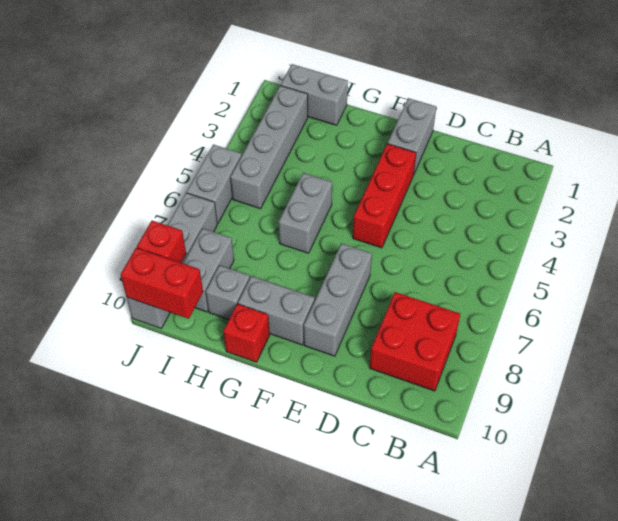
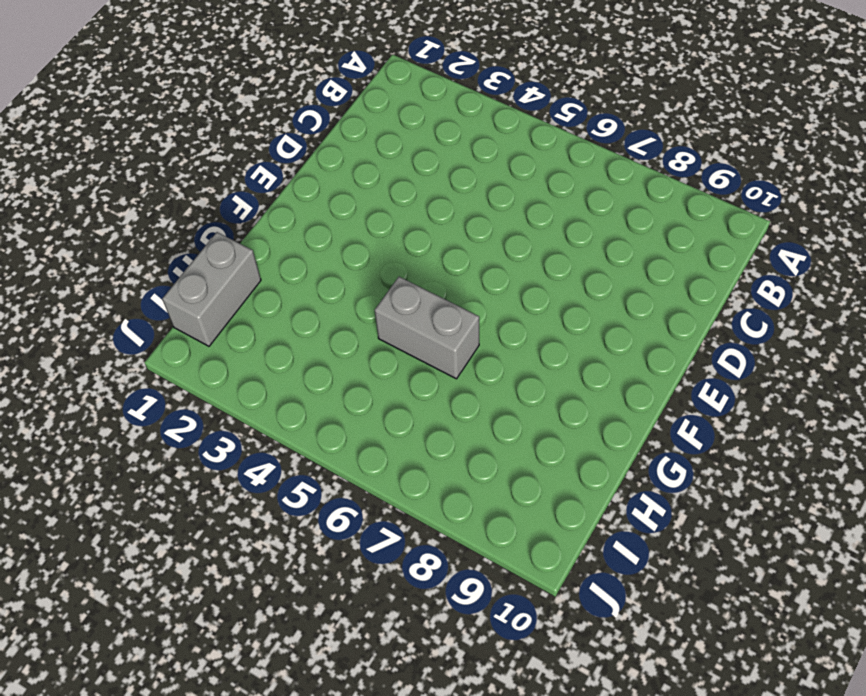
none -> red brick B8:C9 level 1
none -> grey brick E1:E2 level 1
none -> red brick E3:E5 level 1

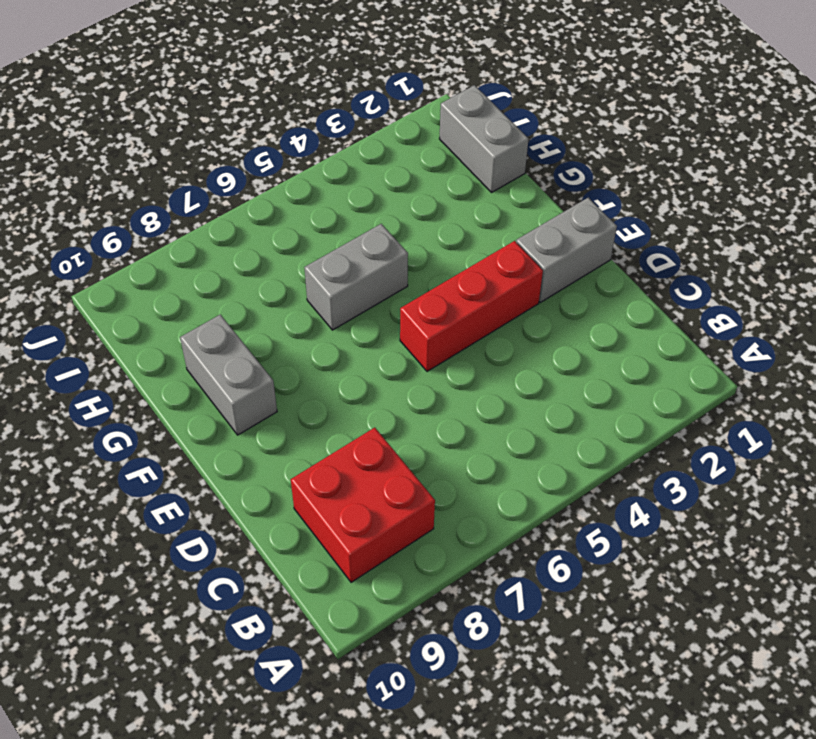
none -> grey brick E7:E9 level 1
none -> red brick G10 level 1
none -> grey brick H9 level 1

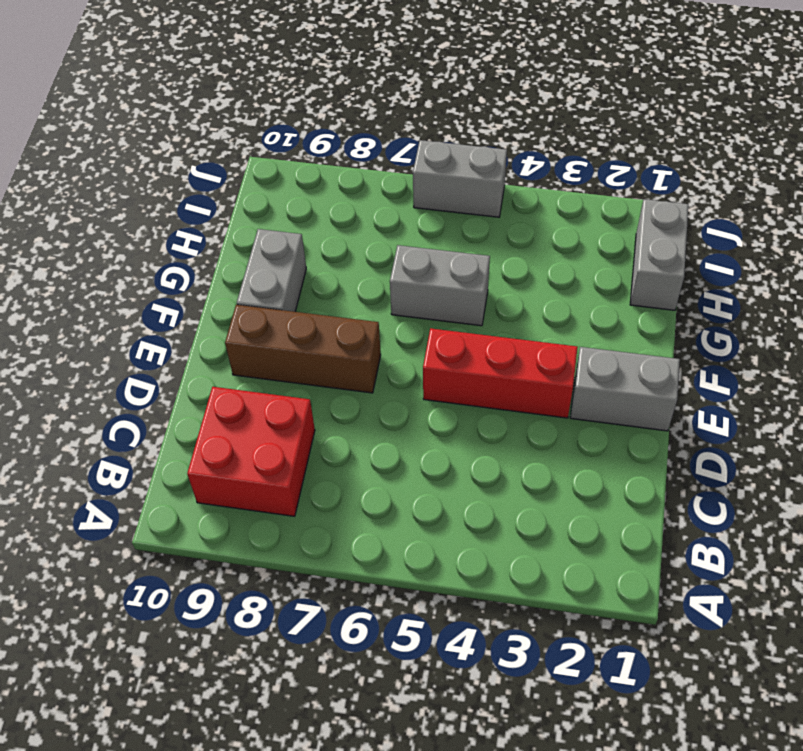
brown brick E7:E9 level 1 -> grey brick E7:E9 level 1
none -> red brick G10 level 1
none -> grey brick H9 level 1
none -> grey brick I2:I5 level 1

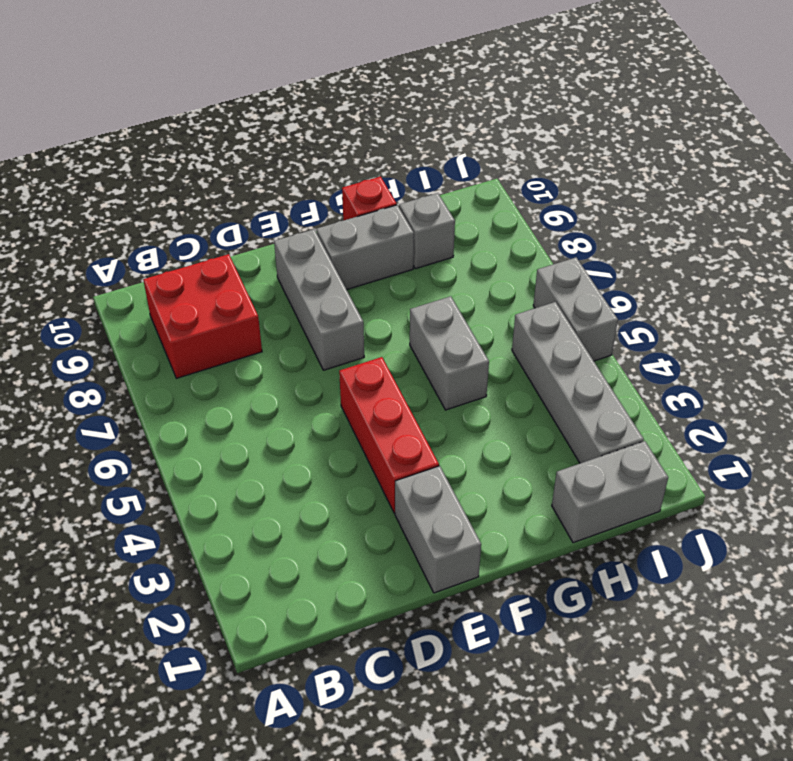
none -> grey brick I8:I9 level 1
none -> grey brick J7:J10 level 1
none -> red brick I10:J10 level 2

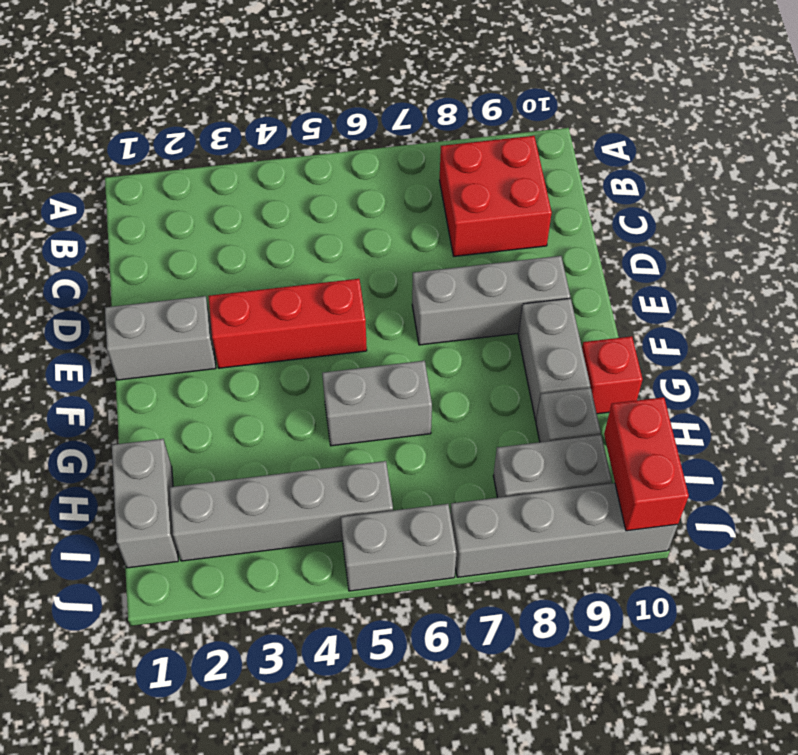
none -> red brick J9 level 2

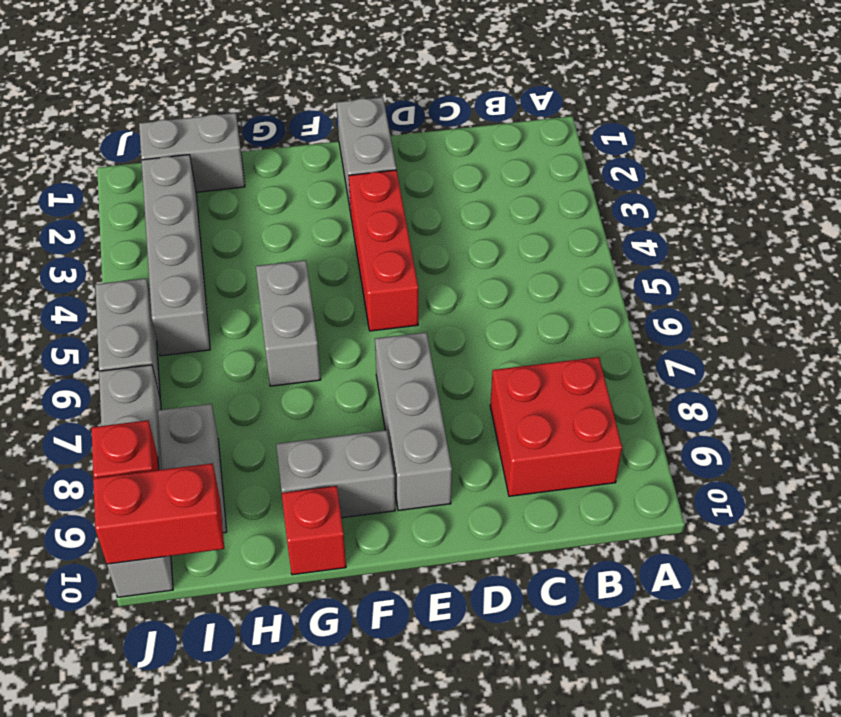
none -> grey brick H9 level 1

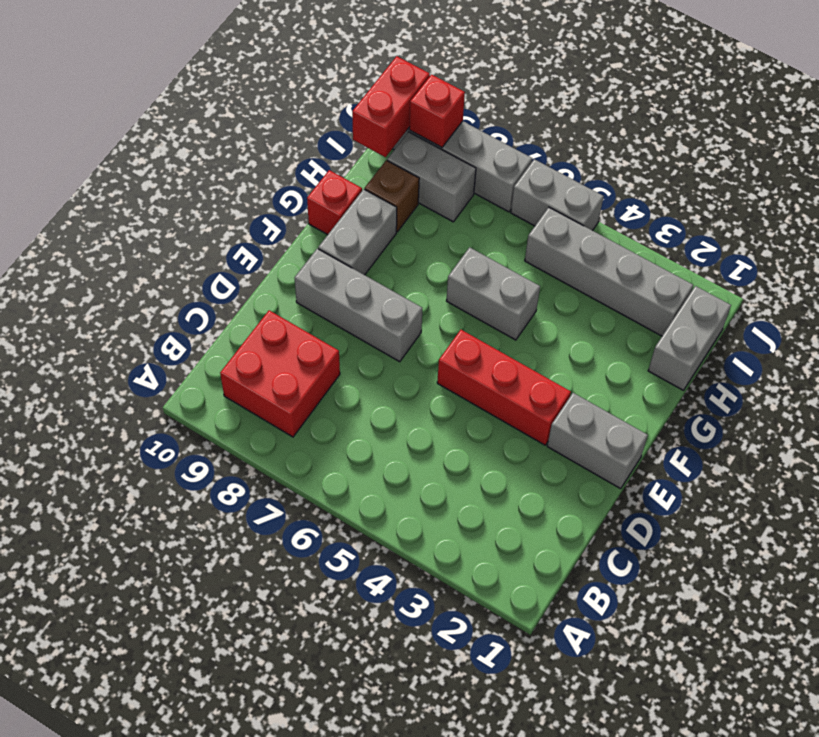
brown brick H9 level 1 -> grey brick H9 level 1

